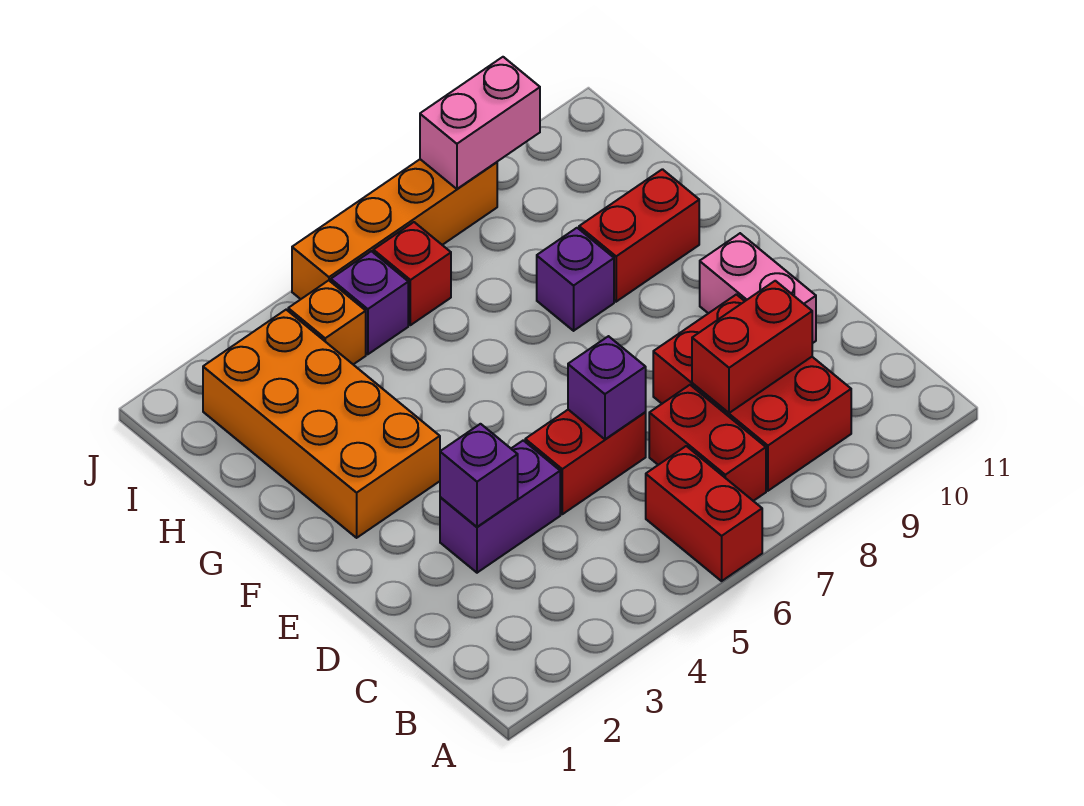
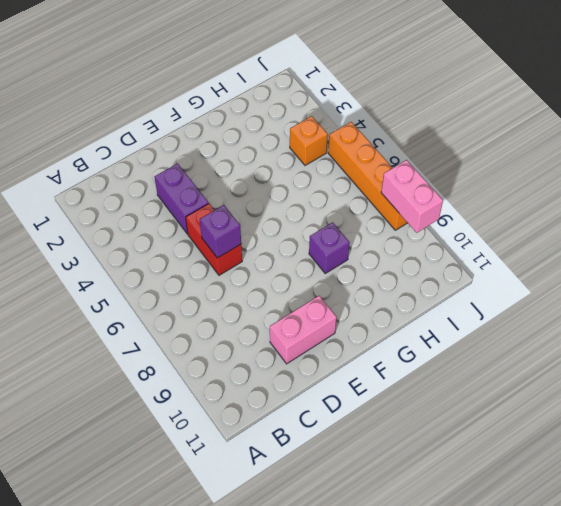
none -> red brick A6:B6 level 1
none -> red brick B7:C7 level 1
none -> red brick B8:D9 level 1

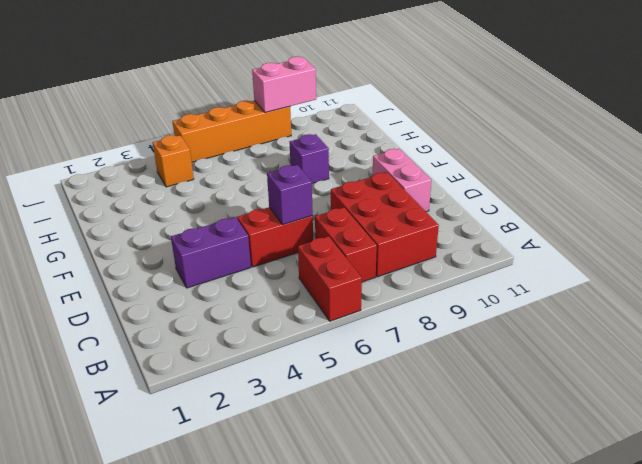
none -> orange brick F2:I3 level 1
none -> red brick G9:G10 level 1
none -> purple brick I5 level 1

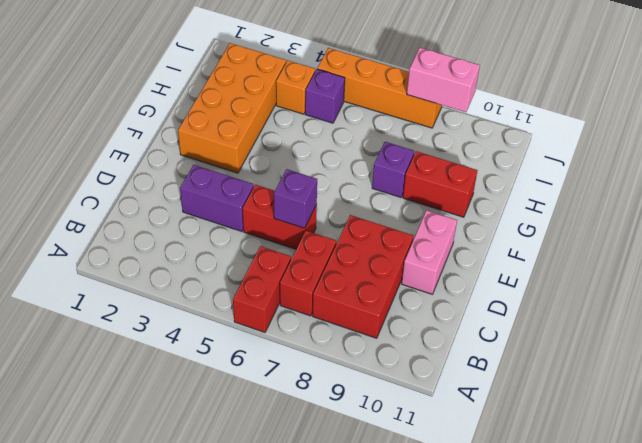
none -> red brick I6 level 1
none -> red brick C8:C9 level 2
none -> purple brick D3 level 2

